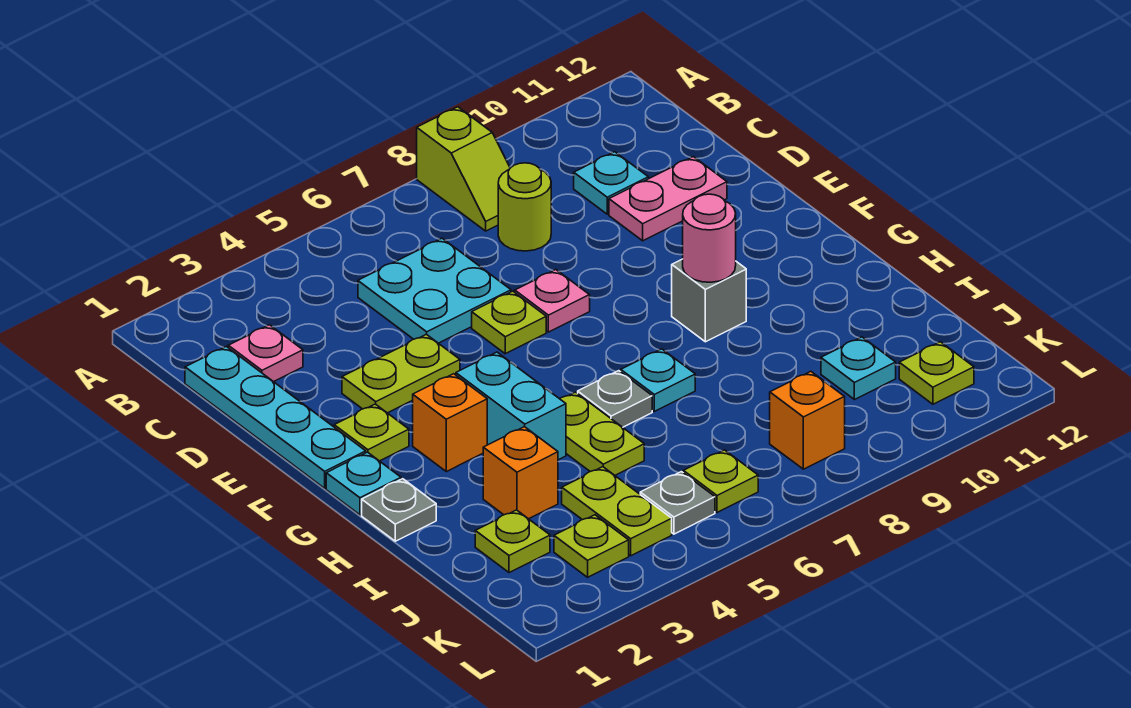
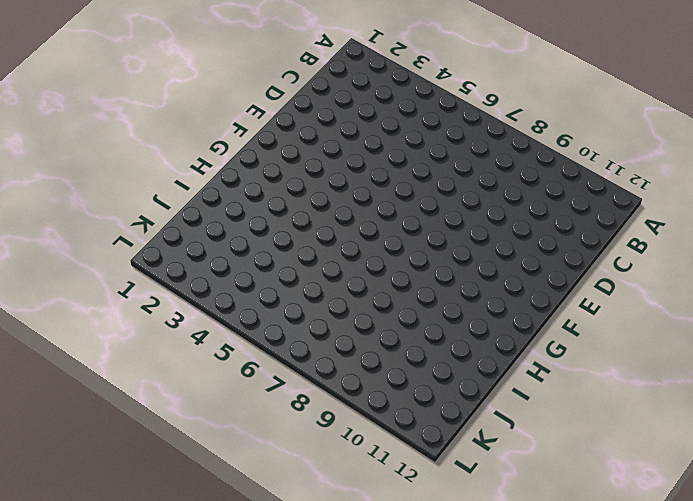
none -> lime slope A8:B8 level 1 top A
none -> cyan plate C1:F1 level 1
none -> pink plate C2 level 1

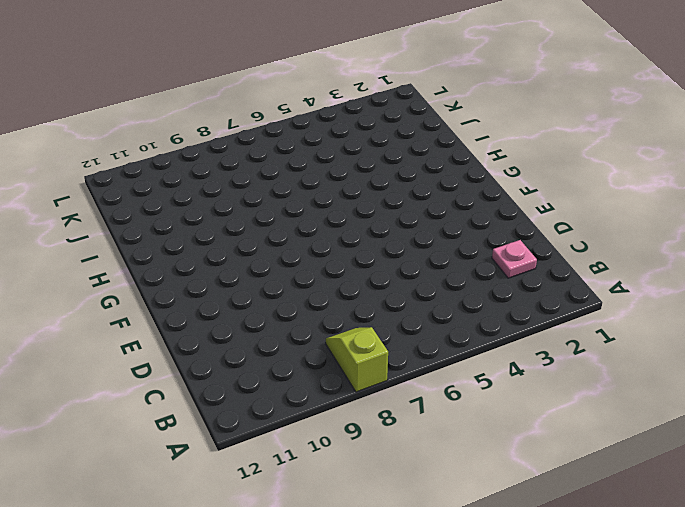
none -> cyan plate C1:F1 level 1
none -> cyan plate C5:D6 level 1
none -> lime round brick C8 level 1

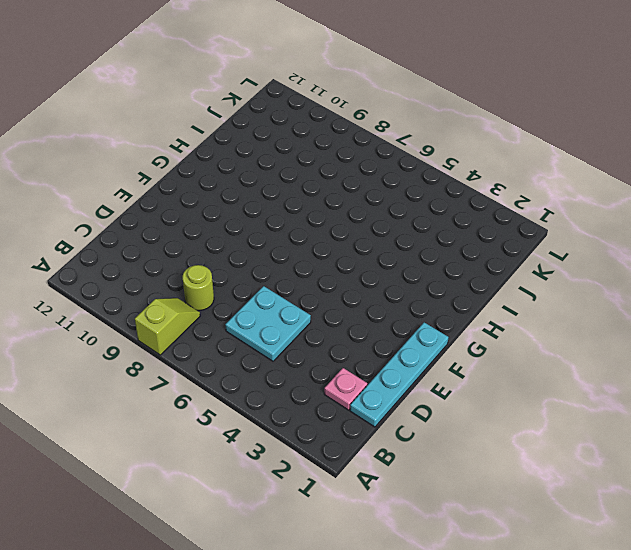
none -> cyan plate C10 level 1
none -> pink plate D10:D11 level 1
none -> lime plate E3:E4 level 1

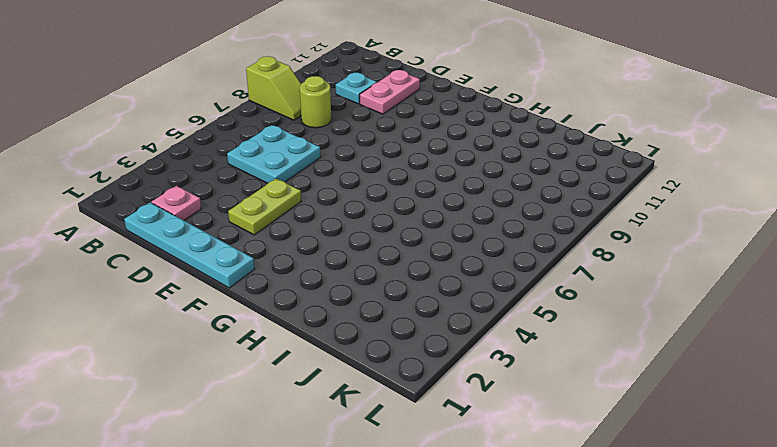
none -> lime plate E6 level 1
none -> pink plate E7 level 1
none -> lime plate F2 level 1

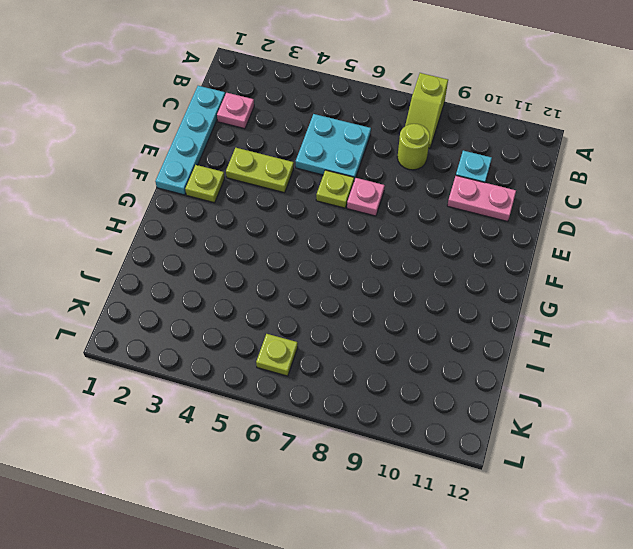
none -> cyan plate G1 level 1
none -> orange brick G3 level 1
none -> cyan brick G4:H4 level 1

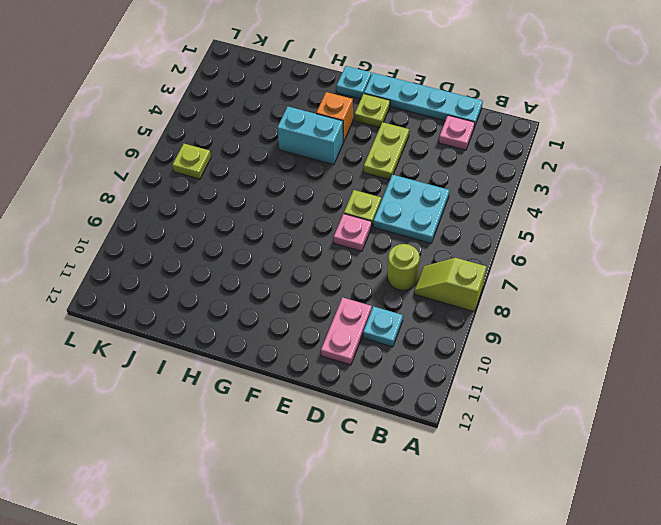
none -> grey brick G9 level 1
none -> grey plate H1 level 1
none -> lime plate H5:I5 level 1

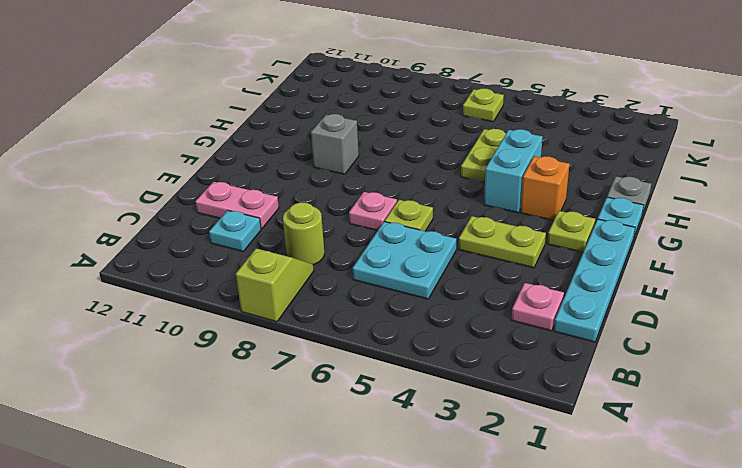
none -> grey plate H6 level 1
none -> cyan plate H7 level 1
none -> orange brick I3 level 1

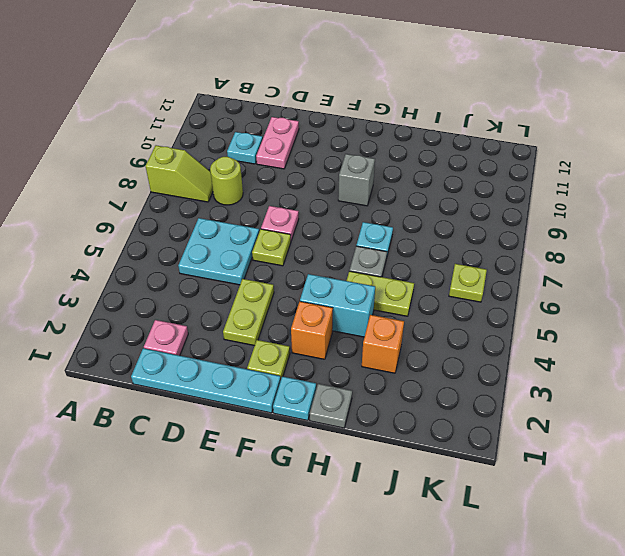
none -> lime plate J2 level 1
none -> lime plate J4:K4 level 1
none -> cyan plate J10 level 1

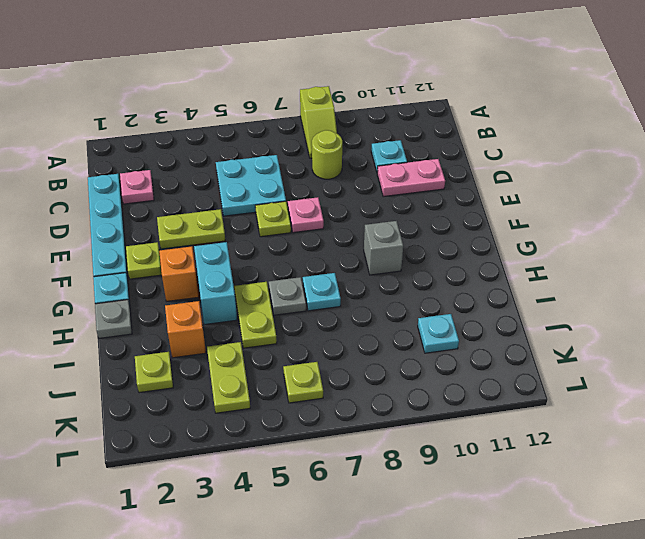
none -> lime plate K3 level 1
none -> grey plate K5 level 1
none -> orange brick K8 level 1

